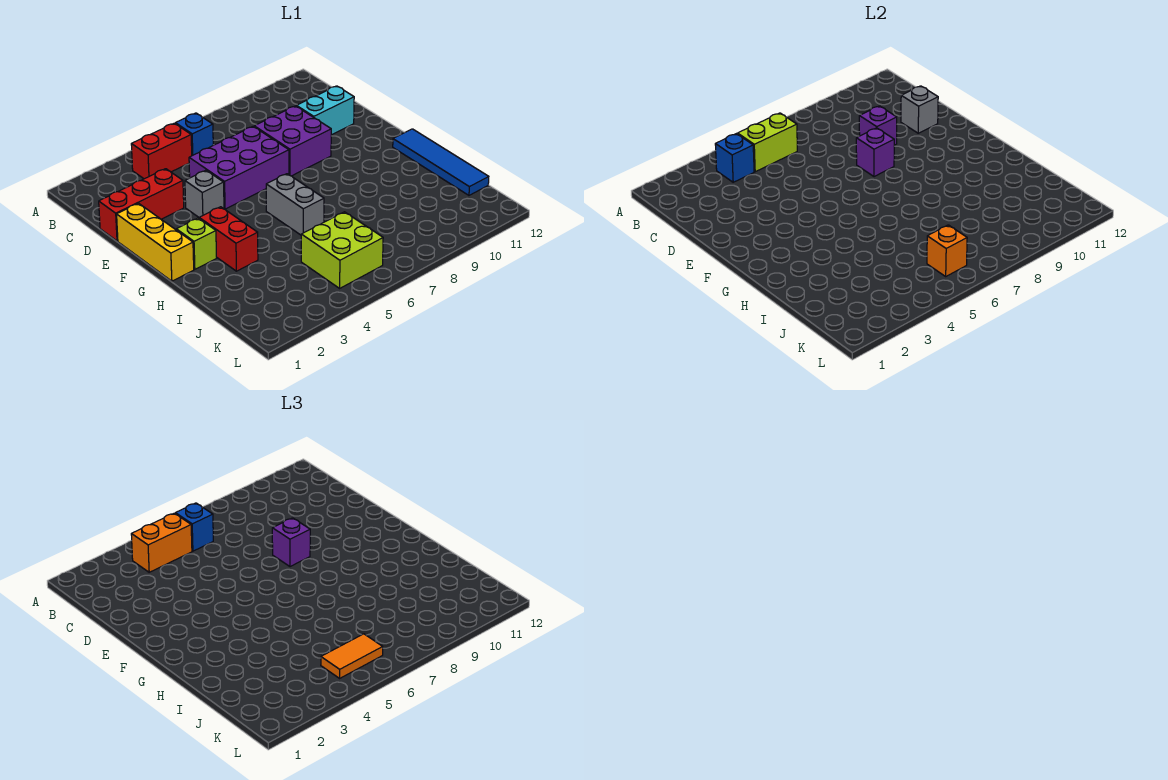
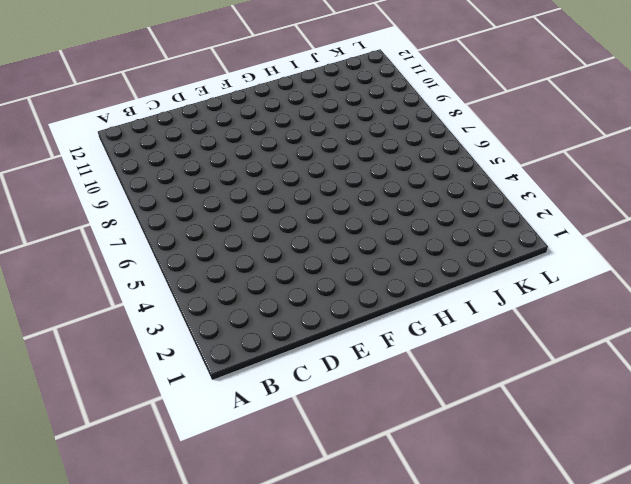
none -> red brick B4:B5 level 1
none -> blue brick B6 level 1
none -> red brick D1:D3 level 1

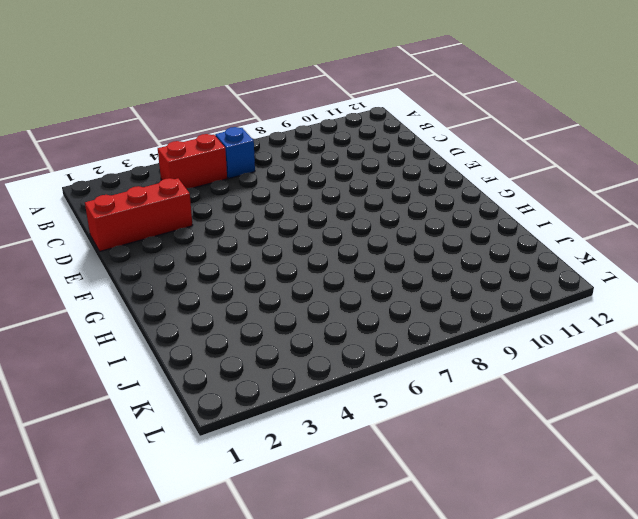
none -> purple brick D5:E7 level 1
none -> purple brick D8:E9 level 1
none -> cyan brick D10:D11 level 1

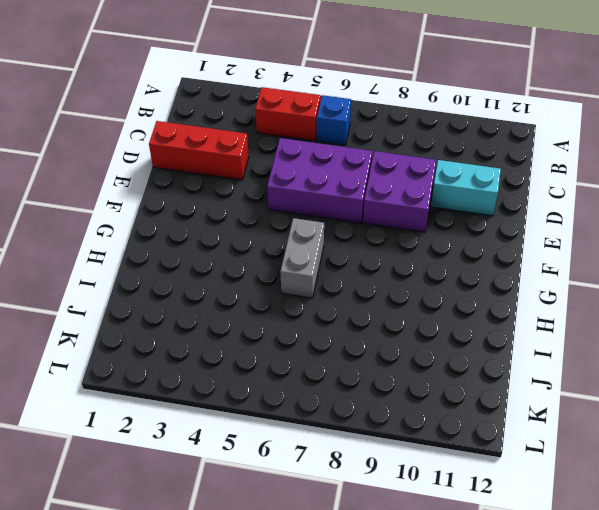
none -> yellow brick E1:G1 level 1
none -> grey brick E4 level 1
none -> lime brick G2 level 1

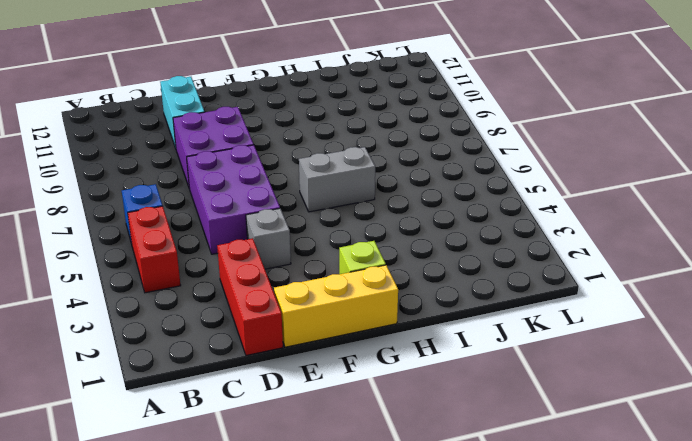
none -> red brick G3:H3 level 1
none -> blue tile G12:J12 level 1
none -> lime brick J5:K6 level 1

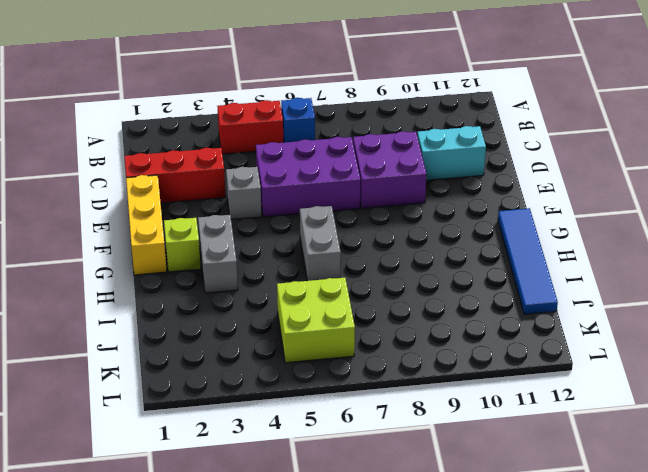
grey brick G3:H3 level 1 -> red brick G3:H3 level 1
none -> blue brick B4 level 2
none -> lime brick B5:B6 level 2
none -> purple brick D9 level 2

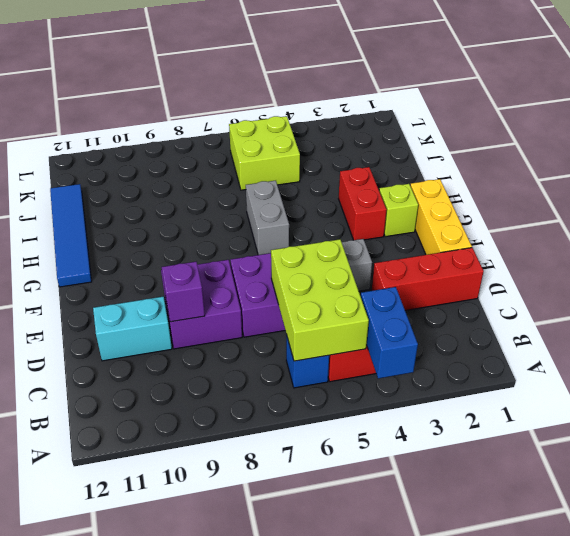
blue brick A4:B4 level 2 -> blue brick B4 level 2
lime brick B5:D6 level 2 -> lime brick B5:B6 level 2
none -> grey brick D11 level 2
none -> purple brick E8 level 2
none -> orange brick K6 level 2

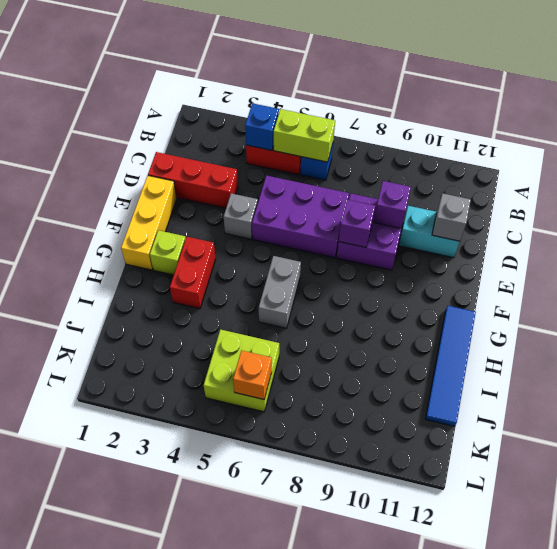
none -> orange brick B4:B5 level 3
none -> blue brick B6 level 3
none -> purple brick E8 level 3

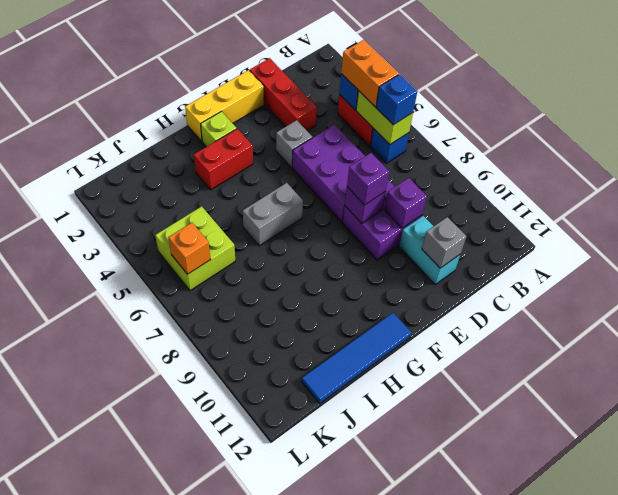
none -> orange tile K5:K6 level 3

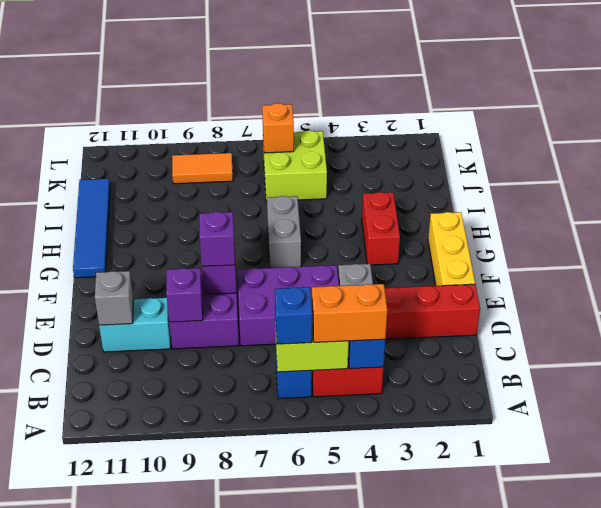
orange tile K8:K9 level 1 -> orange tile K5:K6 level 3
none -> lime brick G2 level 1

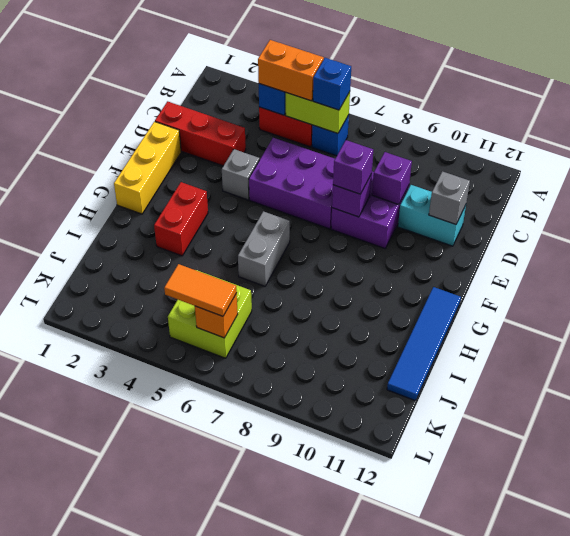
none -> lime brick G2 level 1

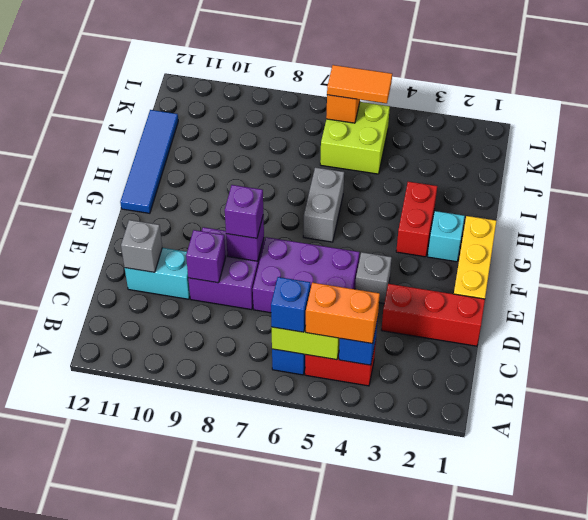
cyan brick G2 level 1 -> lime brick G2 level 1

